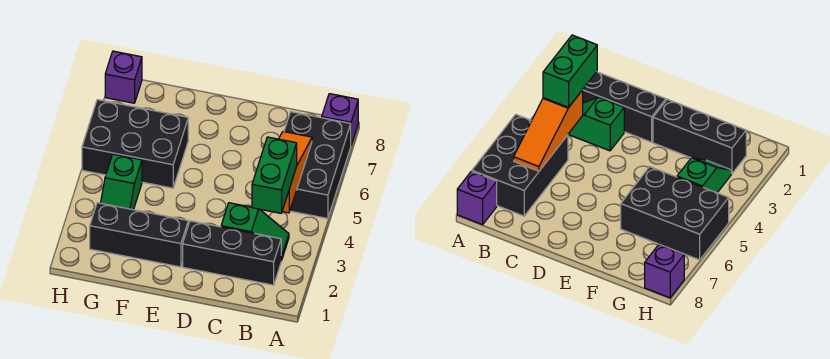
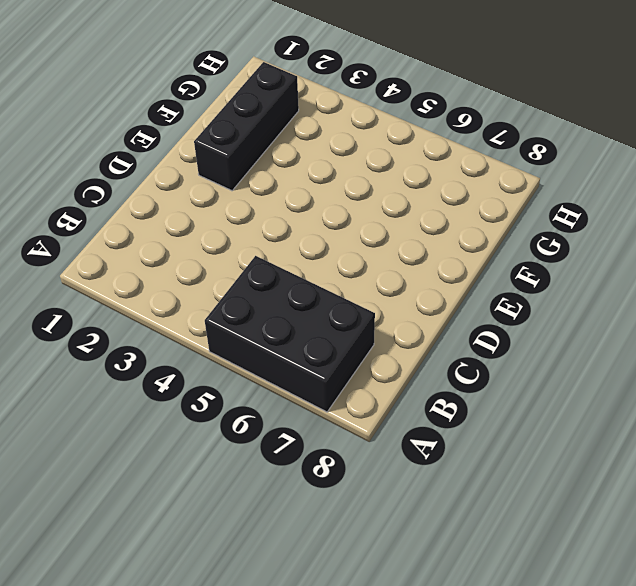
none -> purple brick A8 level 1
none -> black brick B2:D2 level 1

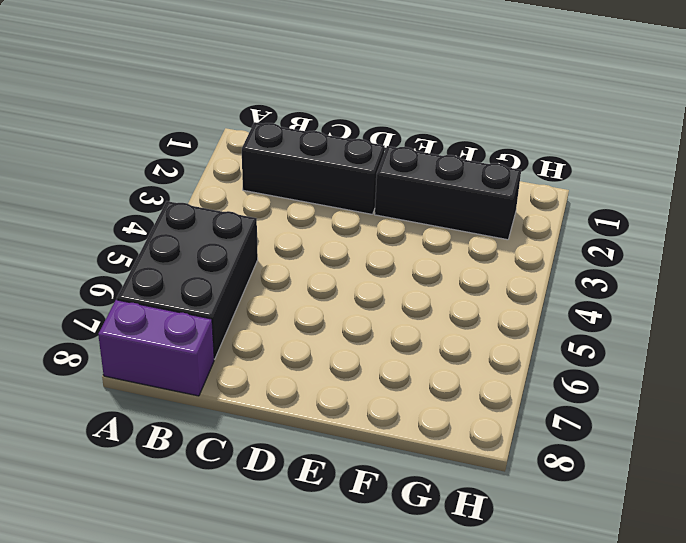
purple brick A8:B8 level 1 -> purple brick A8 level 1
none -> green slope B3:C3 level 1 top C
none -> black brick F5:H6 level 1

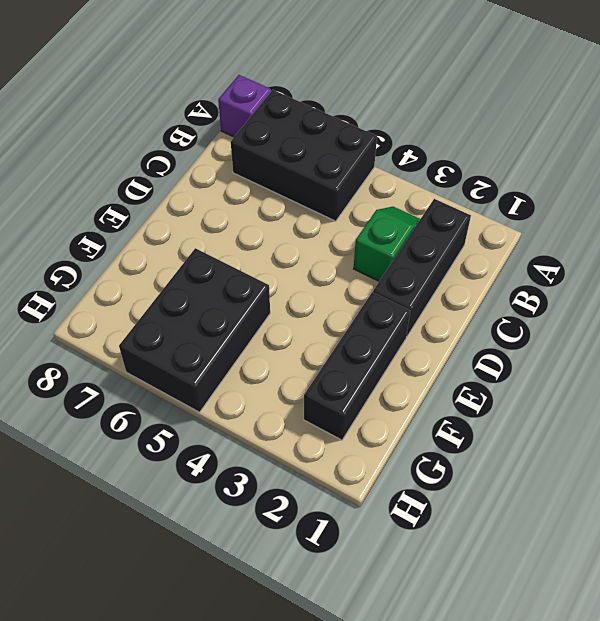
none -> green slope G3:G4 level 1 top 4
none -> purple brick H8 level 1

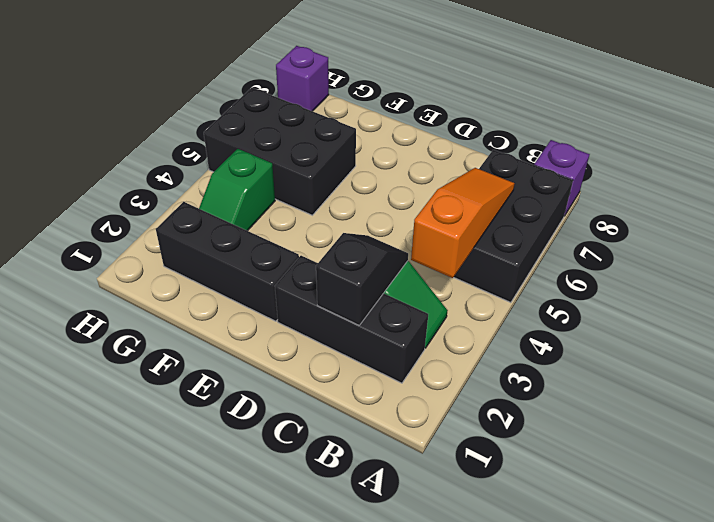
black slope C2:C3 level 2 top 2 -> none
none -> green brick B3:B4 level 3

